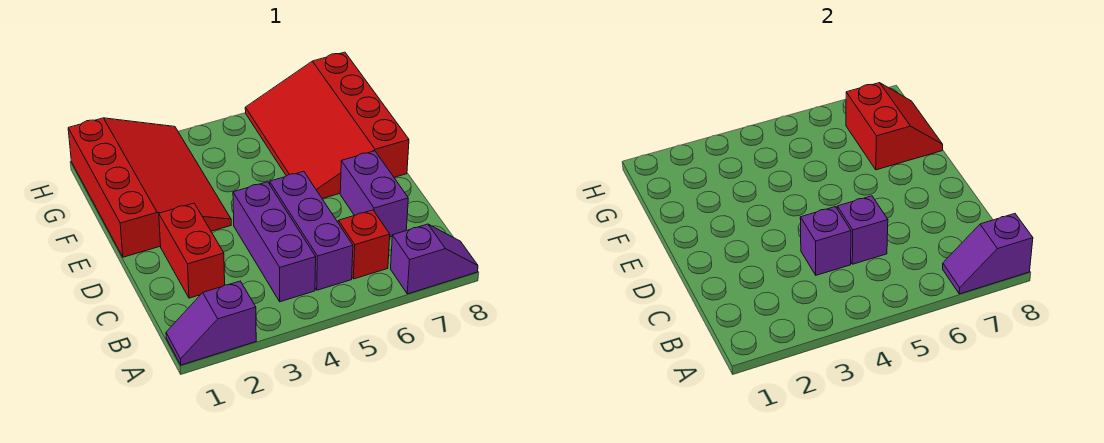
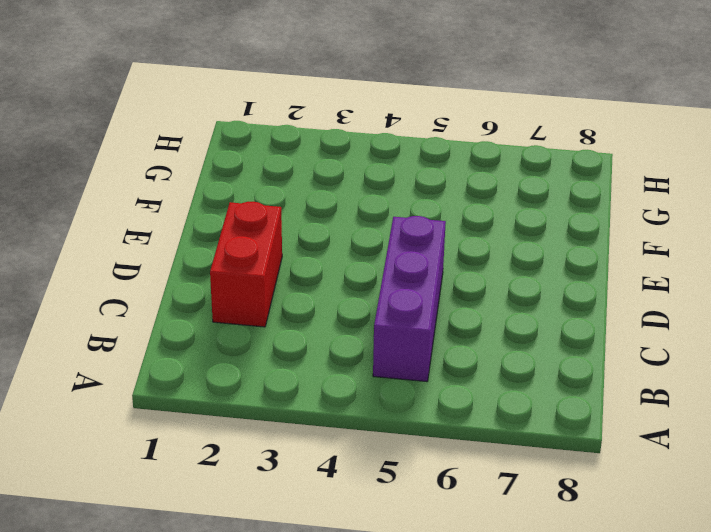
none -> purple slope A1:A2 level 1 top 2
none -> purple slope A7:A8 level 1 top 7
none -> purple brick B4:D4 level 1

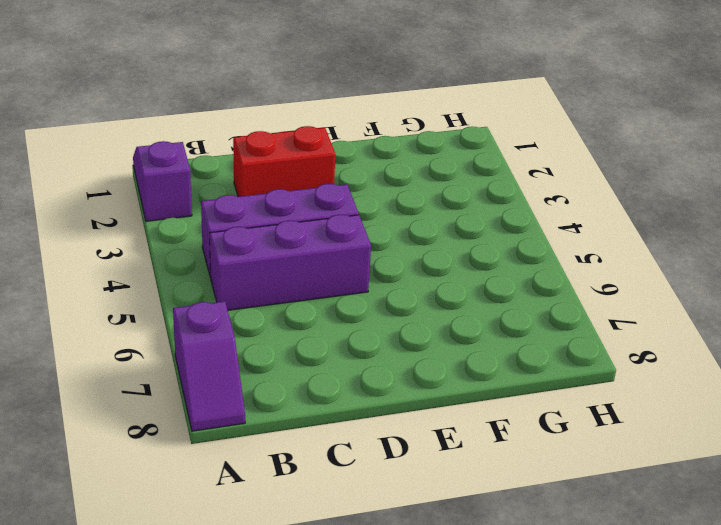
none -> red brick B6 level 1
none -> purple brick C7:D7 level 1
none -> red slope E1:H3 level 1 top 1

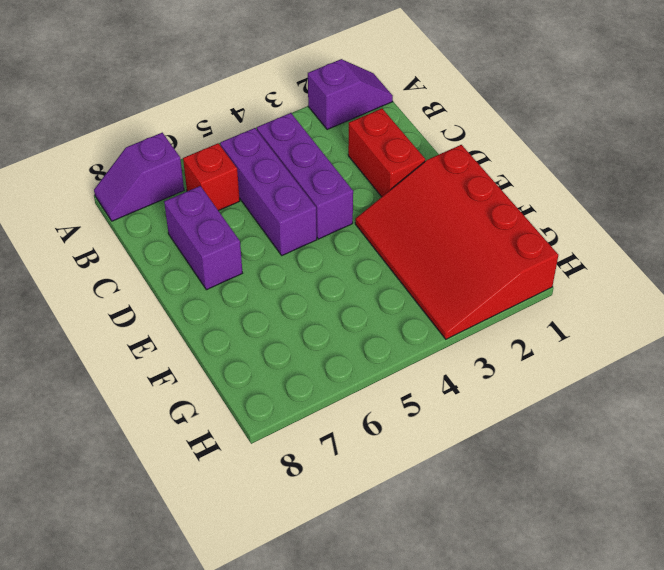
none -> red slope E6:H8 level 1 top 8
none -> purple slope A7:A8 level 2 top 8
none -> purple brick C4 level 2

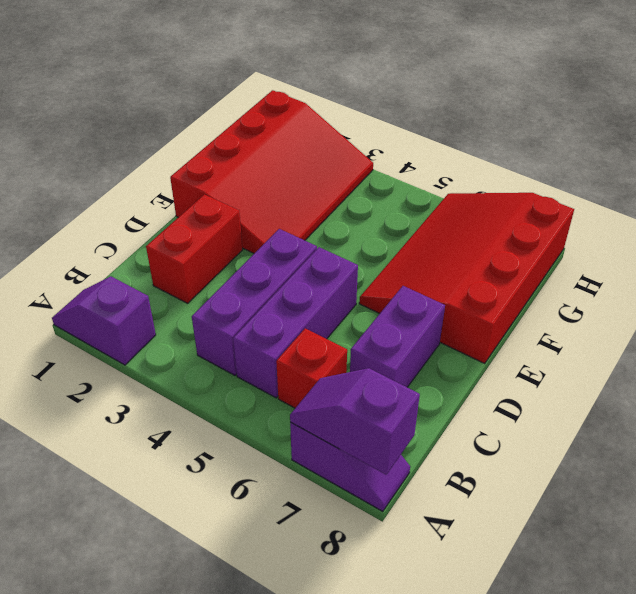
none -> purple brick C4 level 2
none -> purple brick C5 level 2
none -> red slope F7:G8 level 2 top 7

